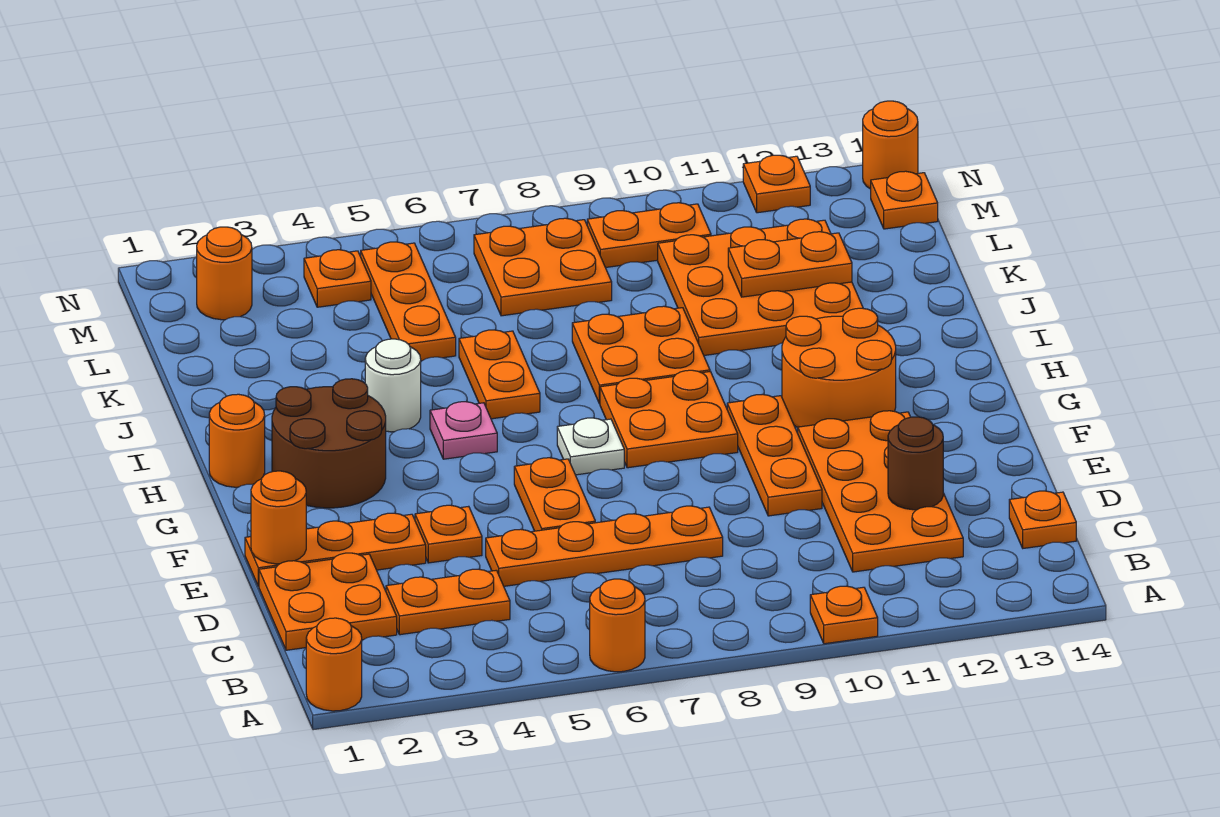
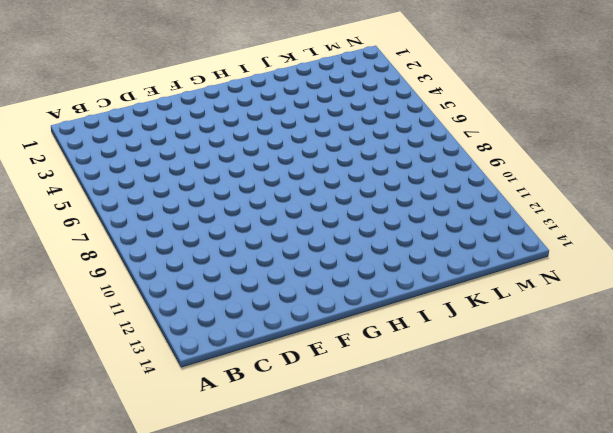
none -> orange round brick A1 level 1
none -> orange round brick A6 level 1
none -> orange plate A10 level 1
none -> orange plate C1:D2 level 1

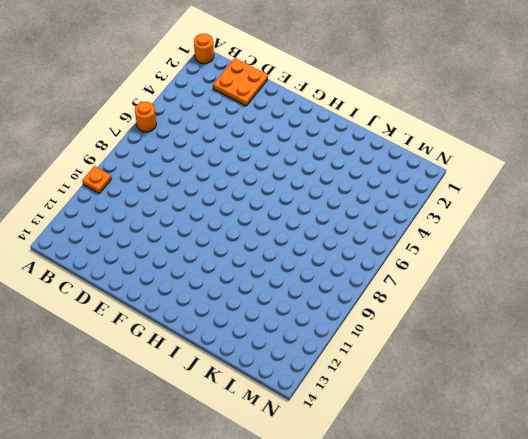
none -> orange plate C3:C4 level 1
none -> orange plate C11:F12 level 1
none -> orange plate C14 level 1
none -> orange plate D5:D8 level 1

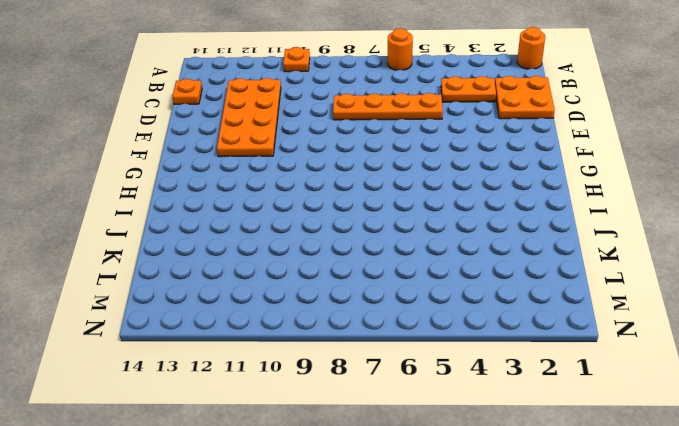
none -> orange plate E1:E3 level 1
none -> orange plate E4 level 1
none -> orange plate E6:F6 level 1
none -> orange plate E10:G10 level 1

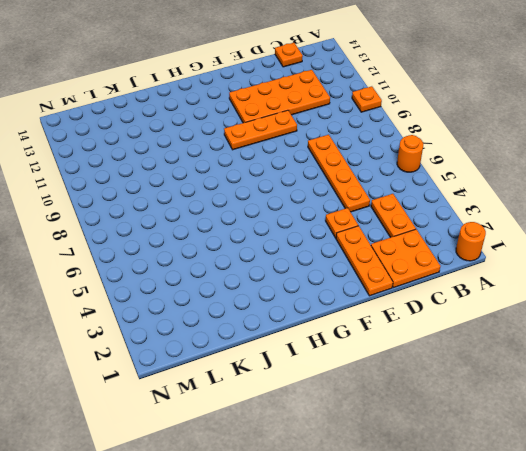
none -> orange plate E6:F6 level 1
none -> brown round brick G2:H3 level 1
none -> white plate G7 level 1
none -> orange plate G8:H9 level 1

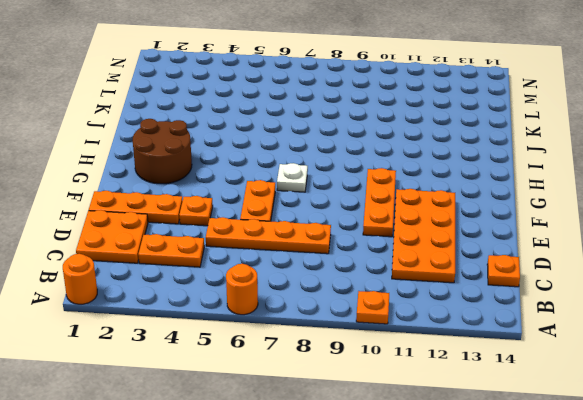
none -> orange plate G8:H9 level 1
none -> orange round brick G11:H12 level 1
none -> orange round brick H1 level 1
none -> pink plate H5 level 1

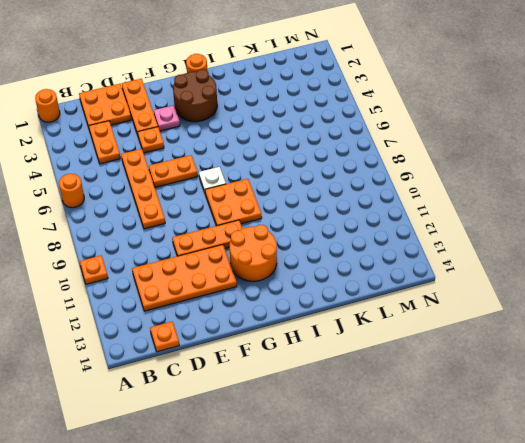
pink plate F3 level 1 -> pink plate H5 level 1
none -> white round brick I4 level 1
none -> orange plate I6:J6 level 1
none -> orange plate I8:J9 level 1
none -> orange plate J10:L12 level 1

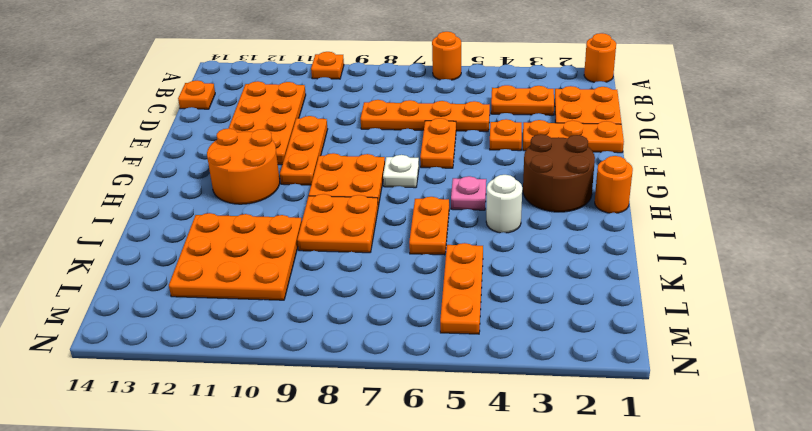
none -> orange plate L7:M8 level 1
none -> orange round brick M2 level 1
none -> orange plate M4 level 1
none -> orange plate M9:M10 level 1

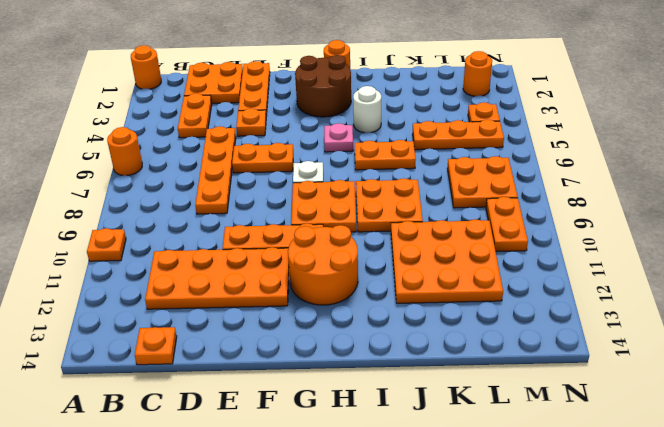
none -> orange plate M14 level 1
none -> orange plate N12 level 1
none -> orange round brick N14 level 1
none -> brown round brick D12 level 2

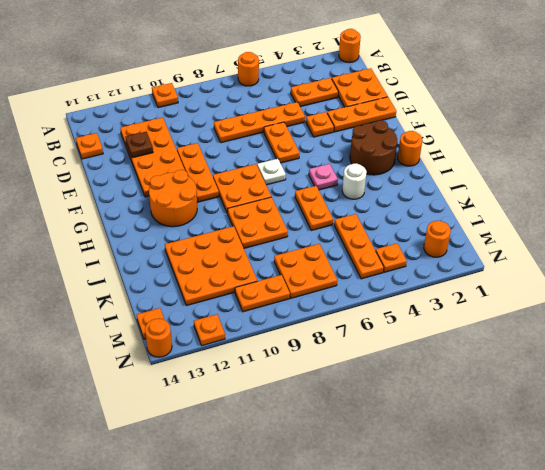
brown plate D12 level 2 -> brown round brick D12 level 2
none -> orange round brick E1 level 2
none -> orange plate K11:K12 level 2

